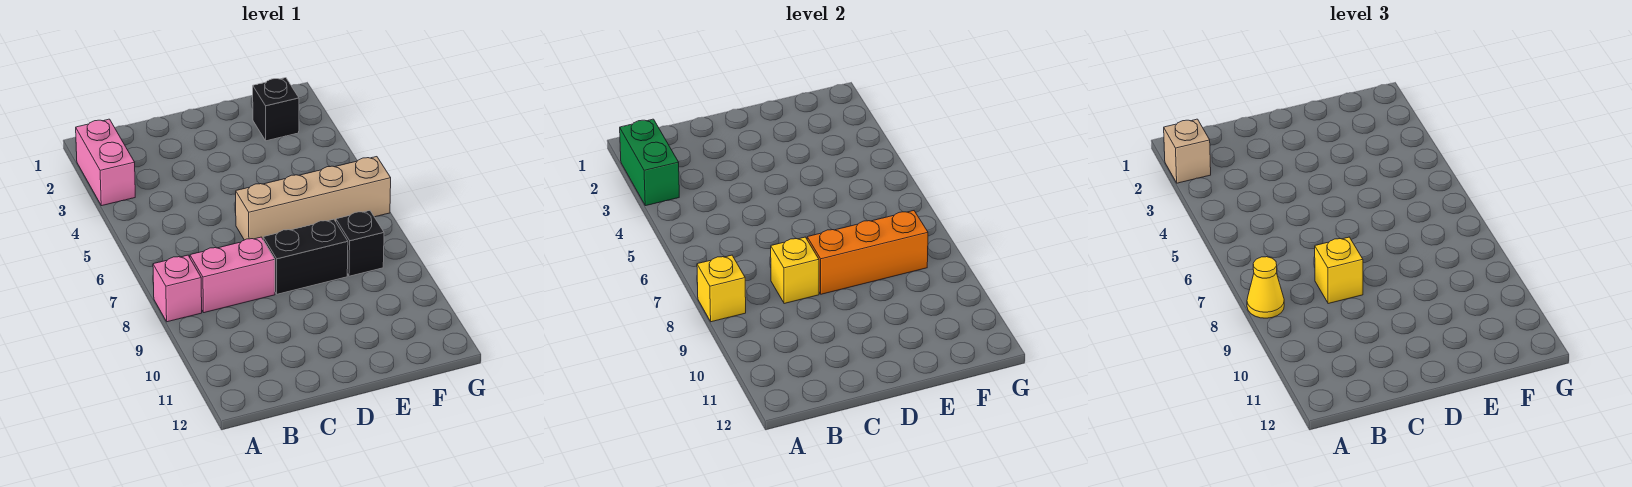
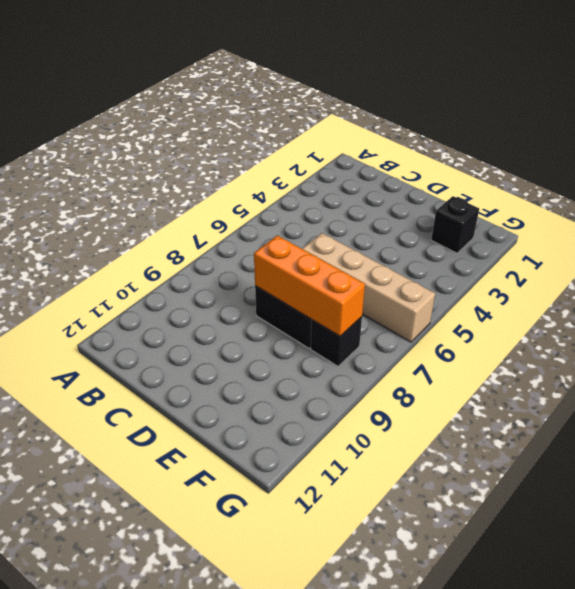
none -> pink brick A2:A3 level 1
none -> pink brick A8 level 1
none -> pink brick B8:C8 level 1

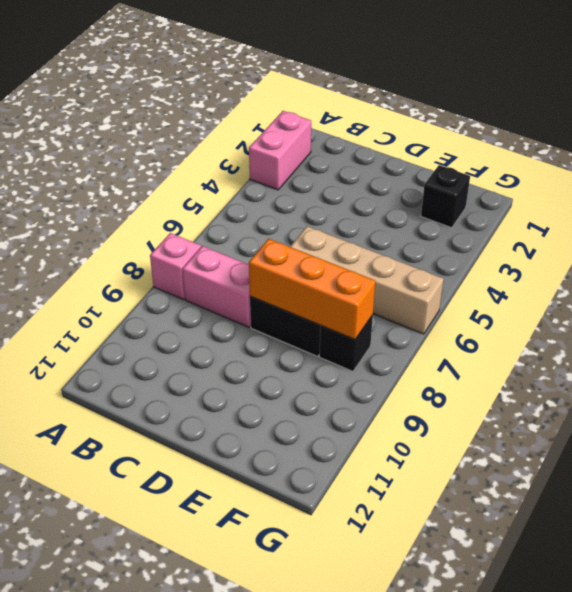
none -> green brick A2:A3 level 2
none -> yellow brick A8 level 2
none -> yellow brick C8 level 2

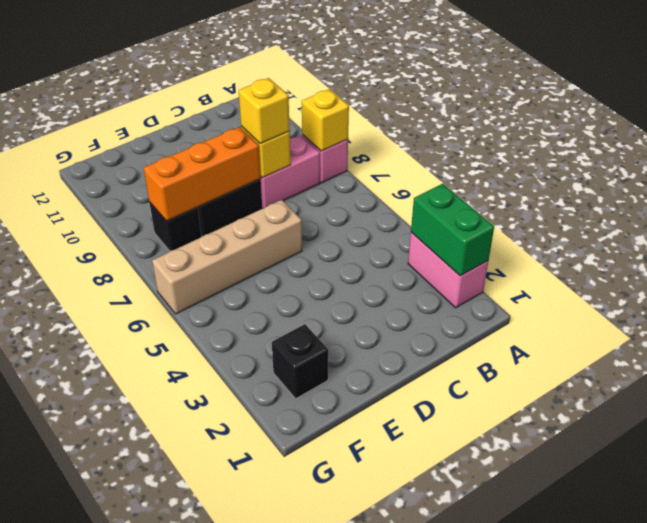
none -> tan brick A2 level 3
none -> yellow cone A8 level 3

